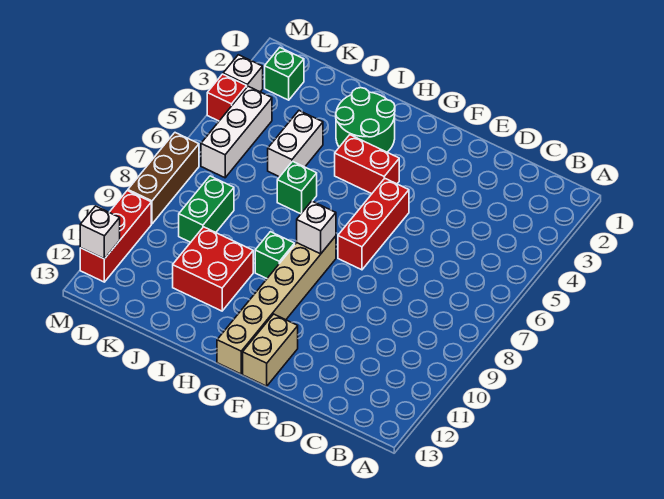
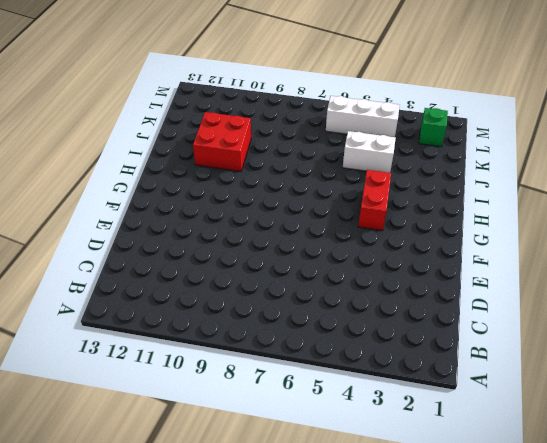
none -> red brick F5:F7 level 1
none -> tan brick F12:F13 level 1
none -> tan brick G8:G13 level 1

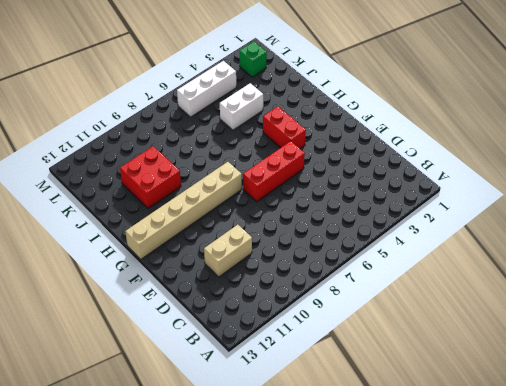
tan brick D10:D11 level 1 -> tan brick F12:F13 level 1
none -> green round brick H2:I3 level 1
none -> green brick H9 level 1
none -> green brick I6 level 1

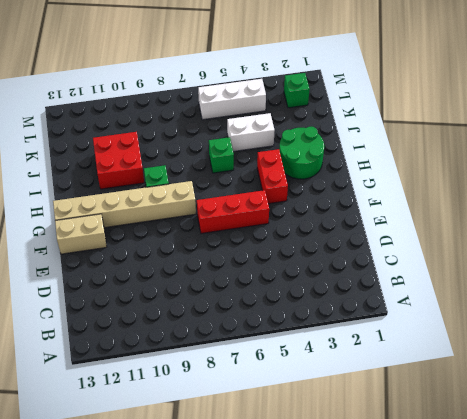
none -> green brick K8:K9 level 1
none -> white brick M3 level 1
none -> red brick M4 level 1

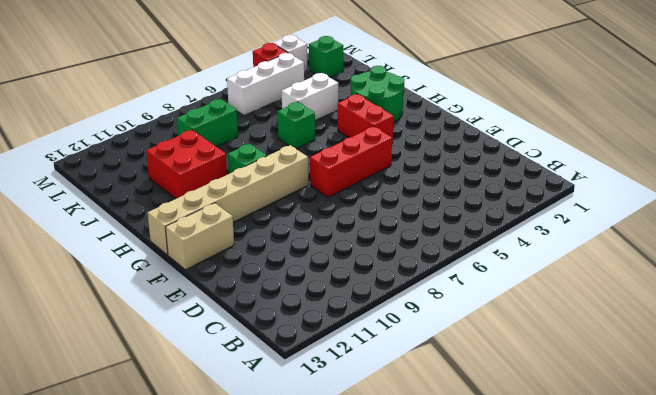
none -> brown brick M7:M9 level 1
none -> red brick M10:M12 level 1
none -> white brick G8 level 2

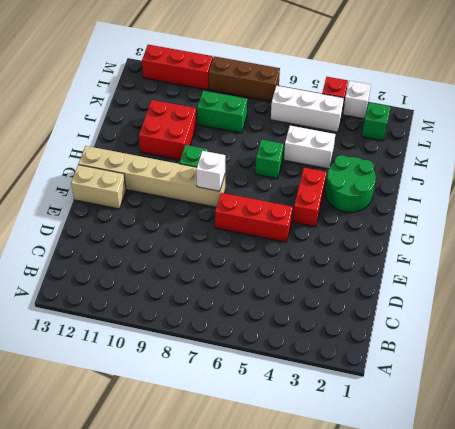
none -> white brick M12 level 2

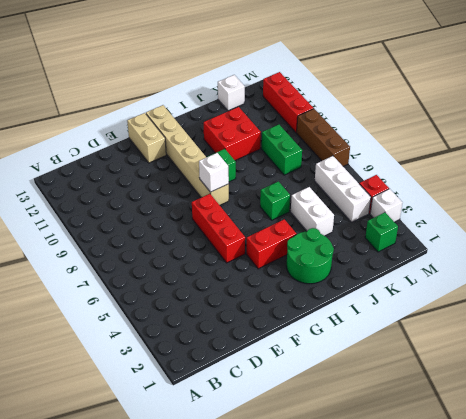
white brick K13 level 1 -> white brick M12 level 2

